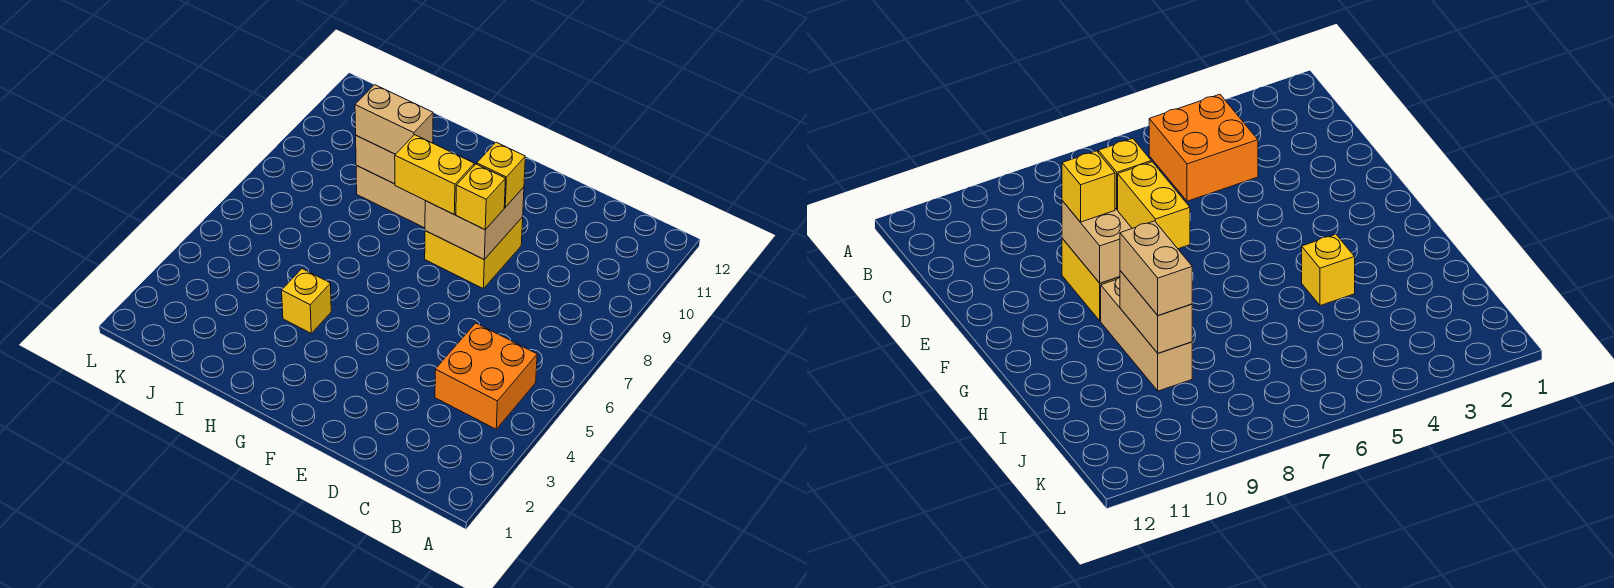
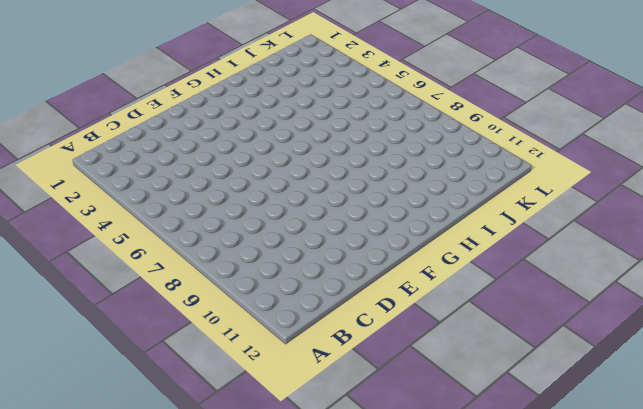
none -> orange brick B4:C5 level 1
none -> yellow brick E8:F9 level 1

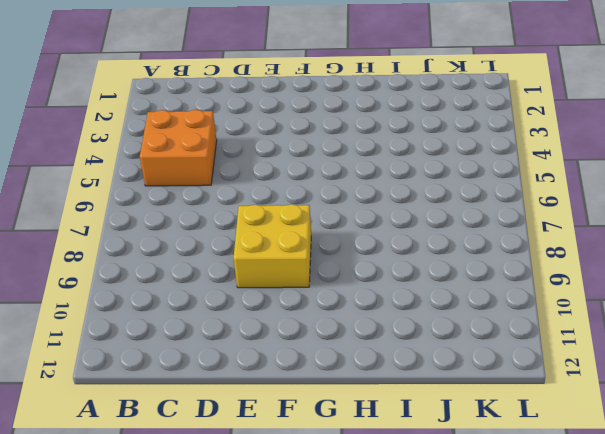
none -> tan brick G9:I9 level 1
none -> yellow brick H4 level 1

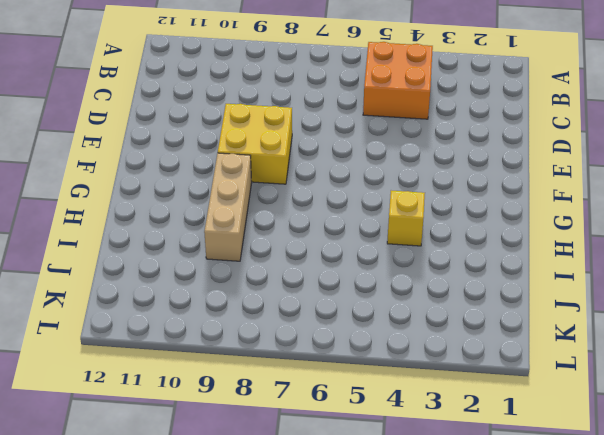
none -> tan brick E8:F9 level 2
none -> tan brick H9:I9 level 2

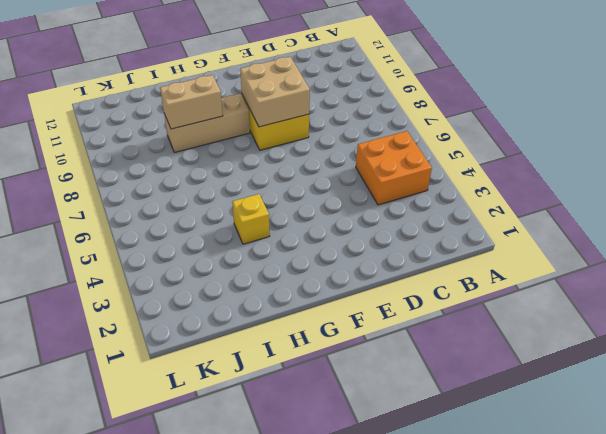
none -> yellow brick E8 level 3
none -> yellow brick E9 level 3

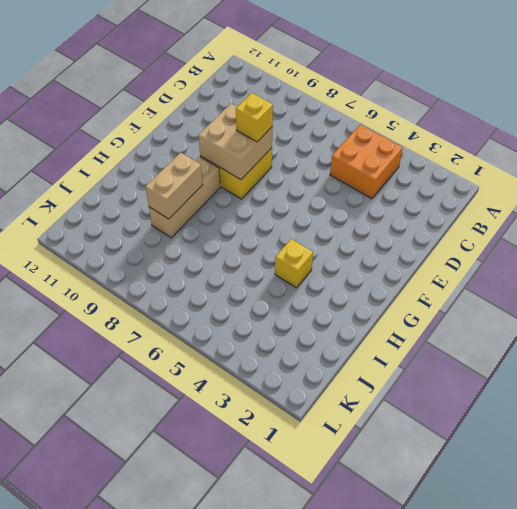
none -> yellow brick E9 level 3
none -> yellow brick F8:G8 level 3

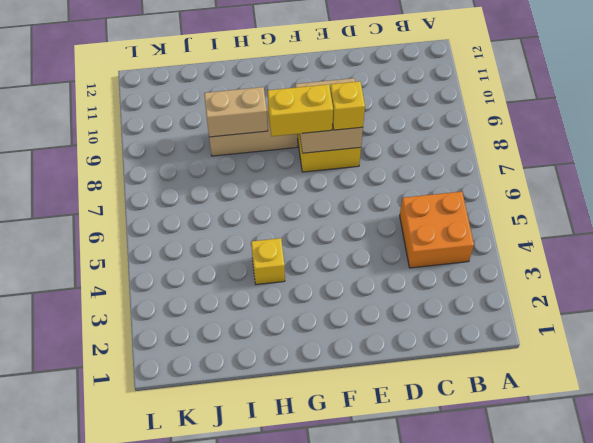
none -> yellow brick E9 level 3
none -> tan brick H9:I9 level 3

